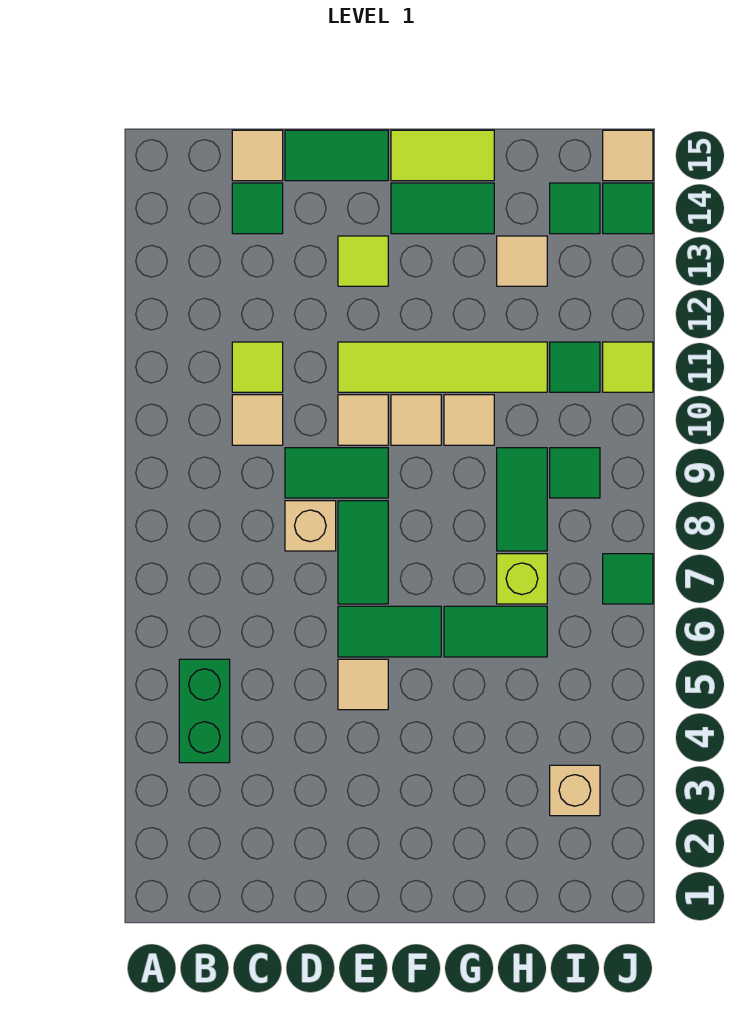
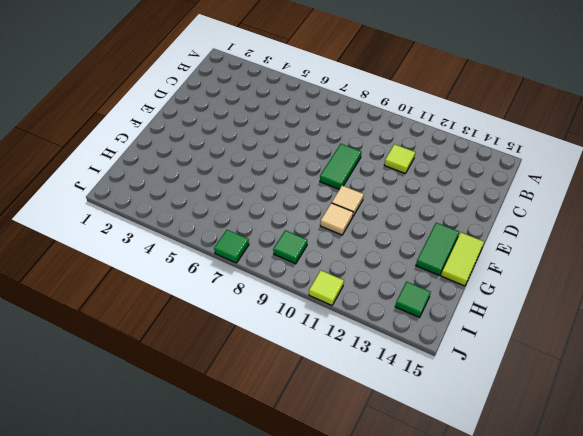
none -> green brick B4:B5 level 1
none -> tan tile C10 level 1
none -> green tile C14 level 1
none -> tan tile C15 level 1

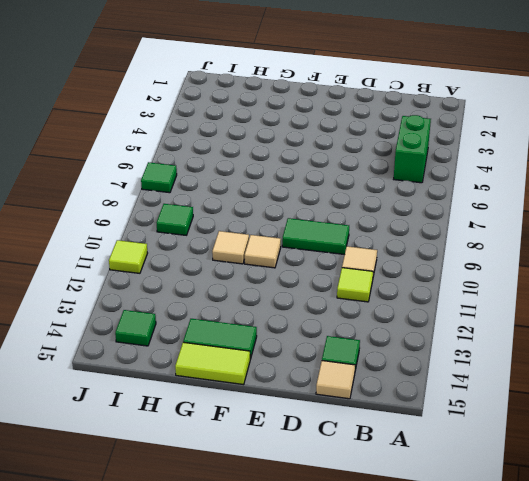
none -> tan brick D8 level 1
none -> green tile D15:E15 level 1
none -> tan tile E5 level 1
none -> green tile E6:F6 level 1

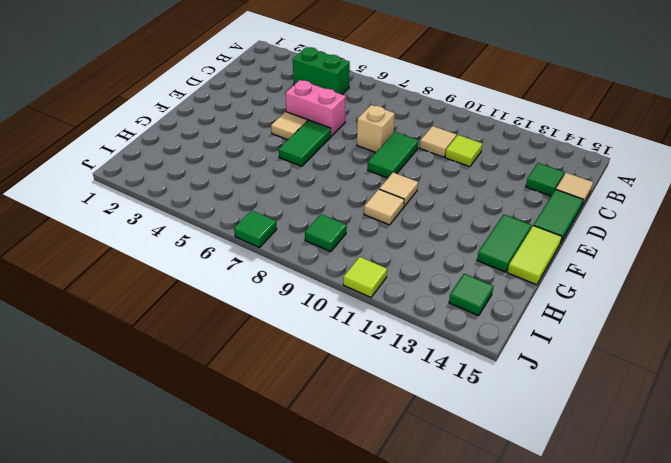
pink brick D5:D6 level 1 -> none
none -> green tile E7:E8 level 1
none -> tan tile E10 level 1
none -> lime tile E11:H11 level 1
none -> lime tile E13 level 1

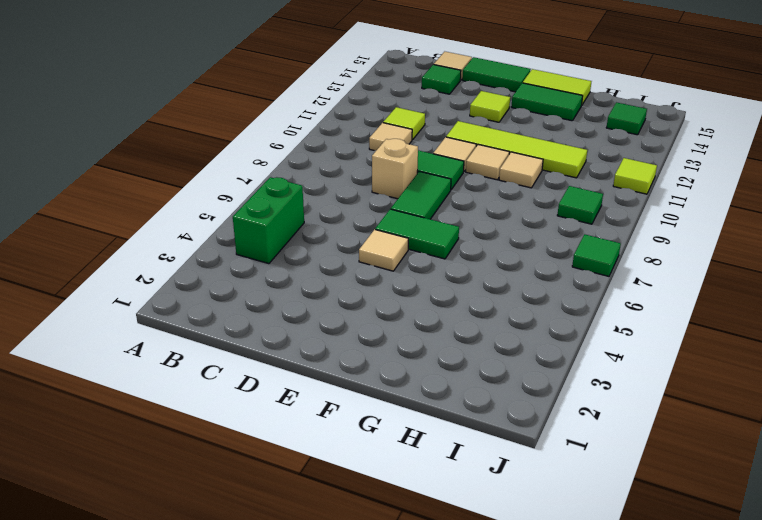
none -> green tile G6:H6 level 1
none -> lime brick H7 level 1
none -> green tile H8:H9 level 1
none -> tan tile H13 level 1

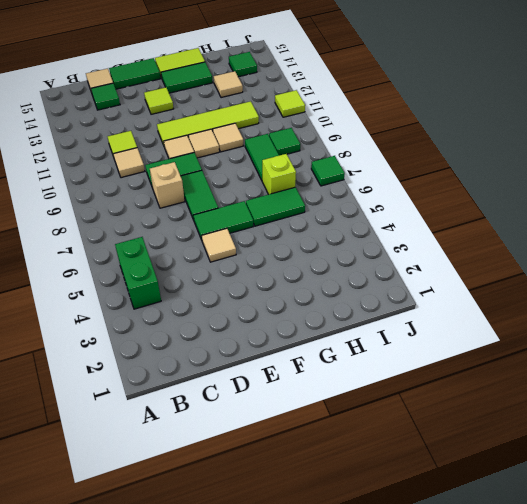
none -> tan brick I3 level 1
none -> green tile I11 level 1
none -> green tile J14 level 1
none -> tan tile J15 level 1

